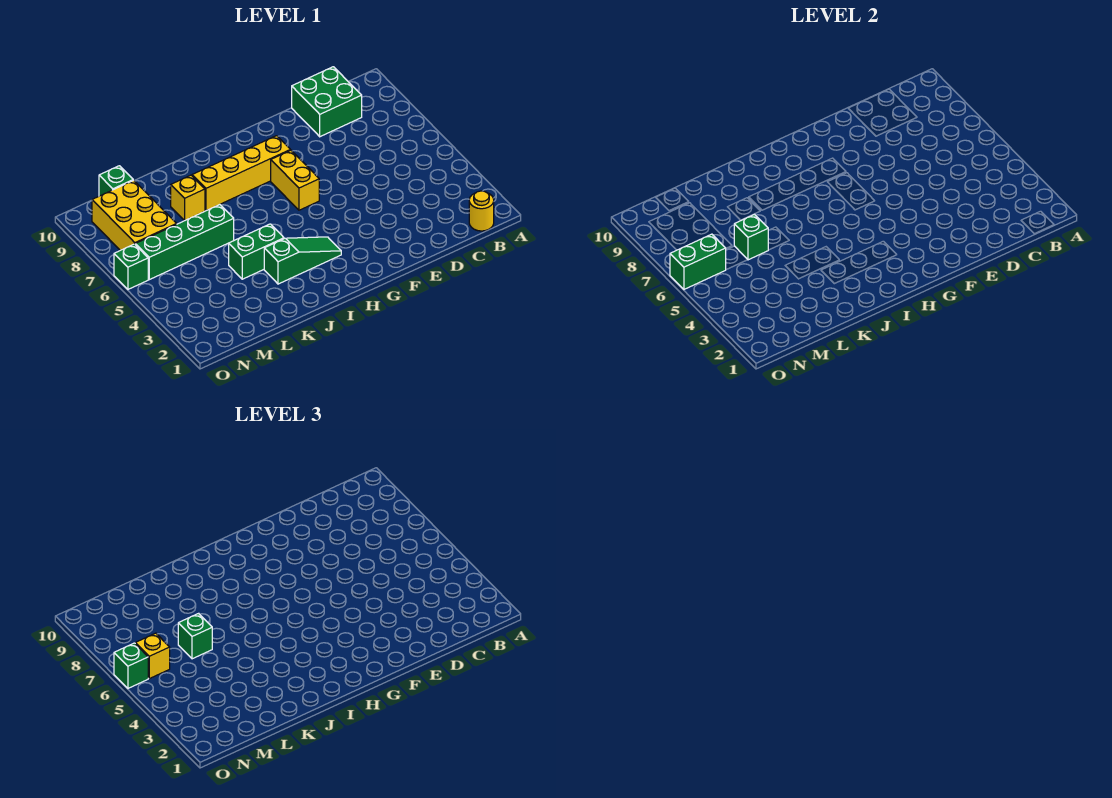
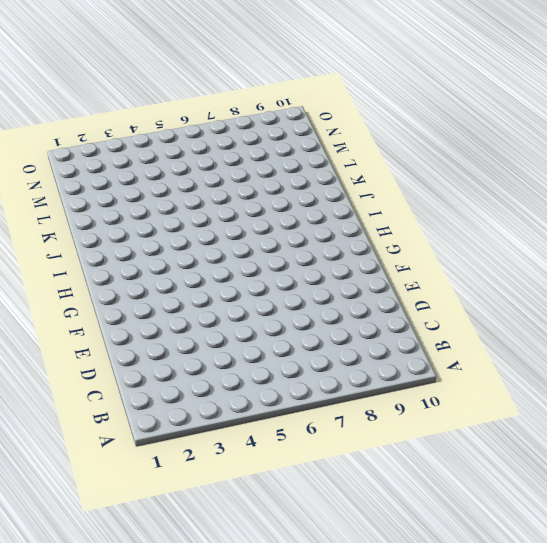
none -> yellow round brick B1 level 1
none -> green brick C9:D10 level 1
none -> yellow brick G6:G7 level 1

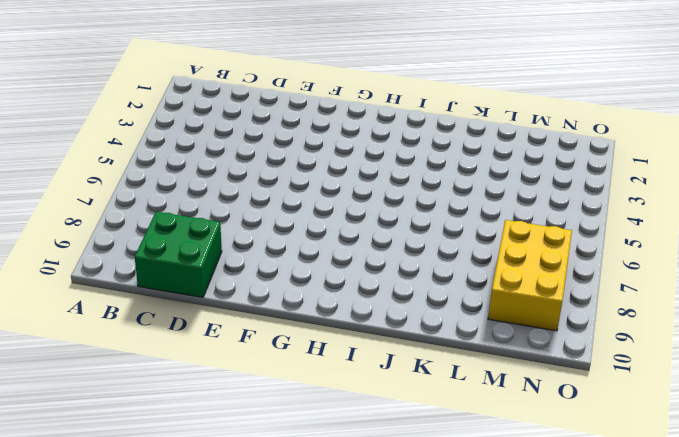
none -> yellow round brick B1 level 1
none -> yellow brick G6:G7 level 1
none -> yellow brick G8:J8 level 1

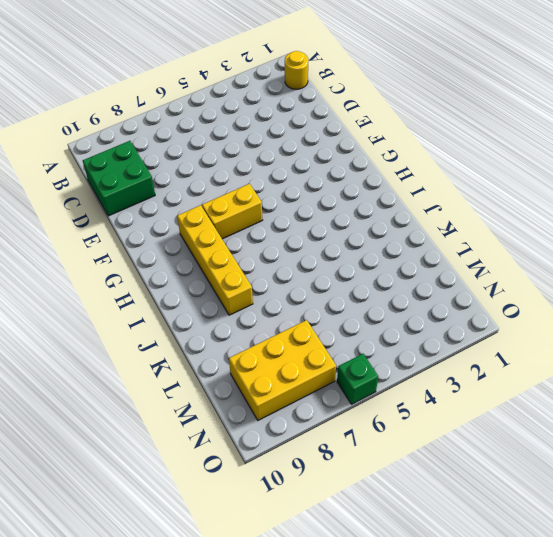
none -> green slope H3:J3 level 1 top J
none -> green brick J4:K4 level 1
none -> green brick K6:N6 level 1

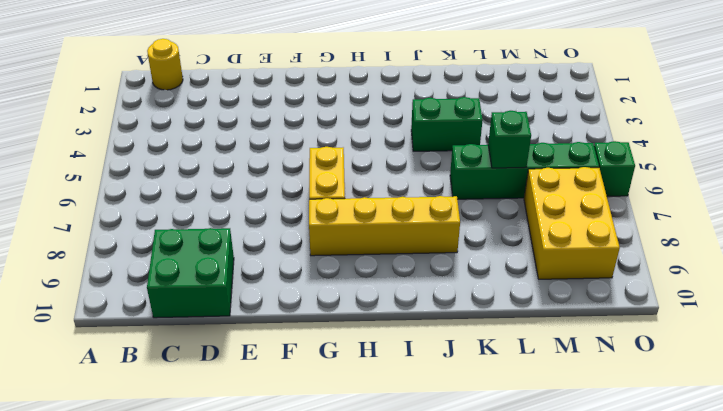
none -> green slope H3:J3 level 1 top J
none -> yellow brick K8 level 1
none -> green brick M10 level 1

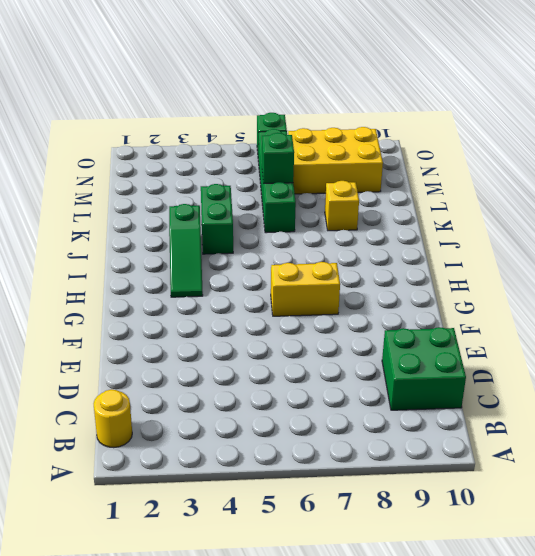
none -> yellow brick G8:J8 level 1
none -> green brick M10 level 1
none -> green brick N6:O6 level 2

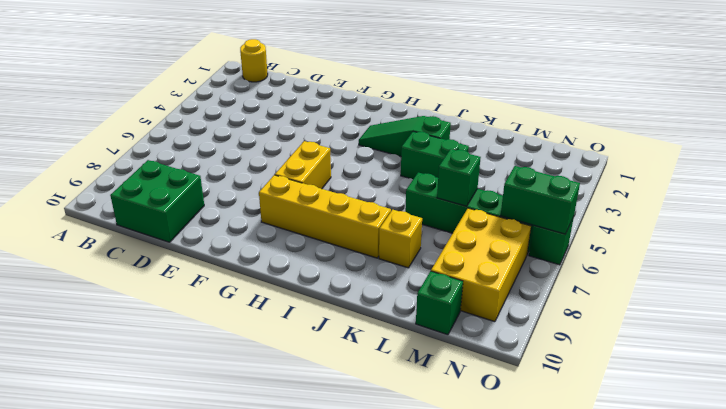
none -> green brick L6 level 3
none -> yellow brick N6 level 3
none -> green brick O6 level 3

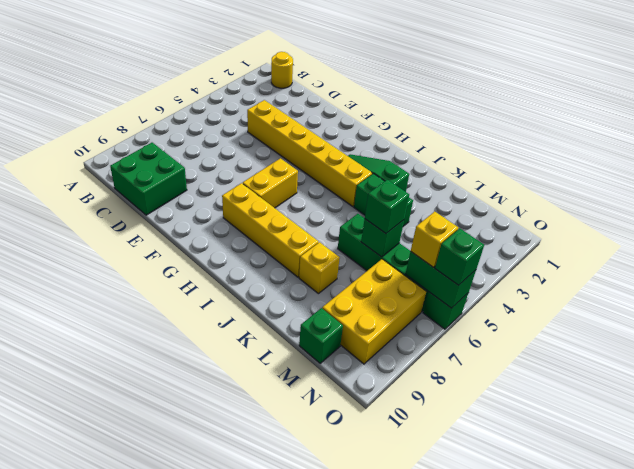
yellow brick D4:I4 level 1 -> none

